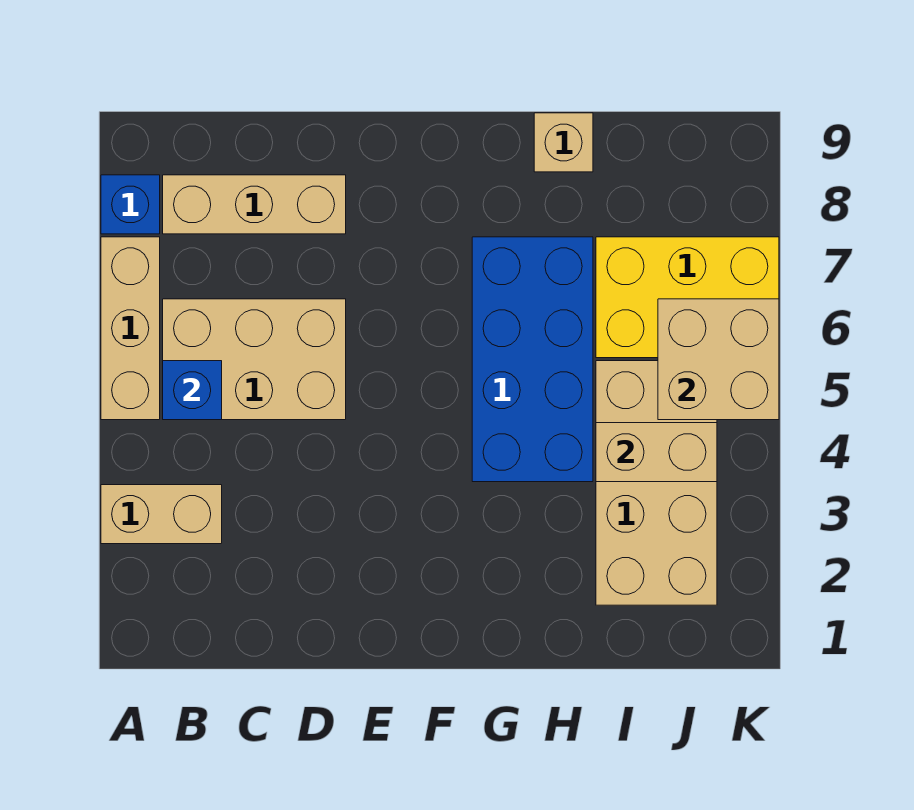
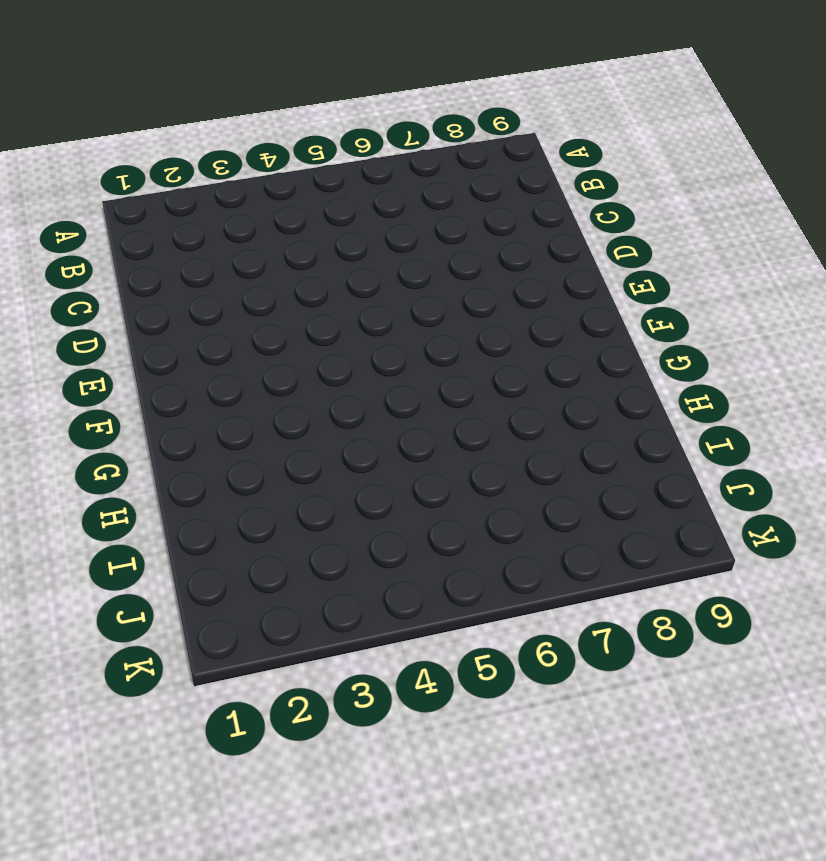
none -> tan brick A3:B3 level 1
none -> tan brick A5:A7 level 1
none -> blue brick A8 level 1

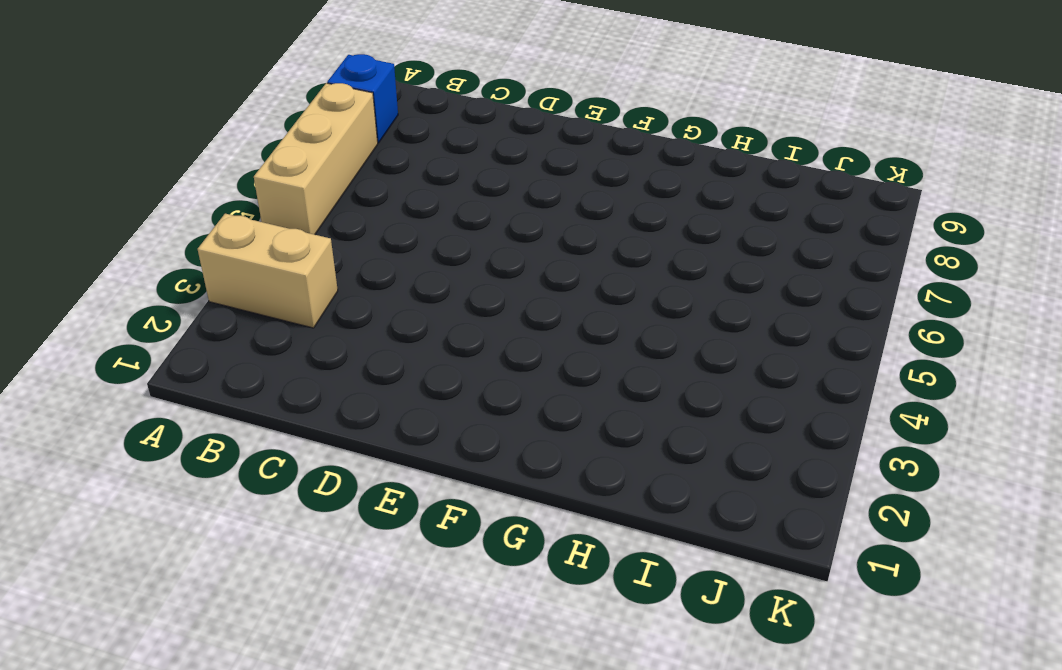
none -> tan brick B5:D6 level 1
none -> tan brick B8:D8 level 1
none -> blue brick G4:H7 level 1

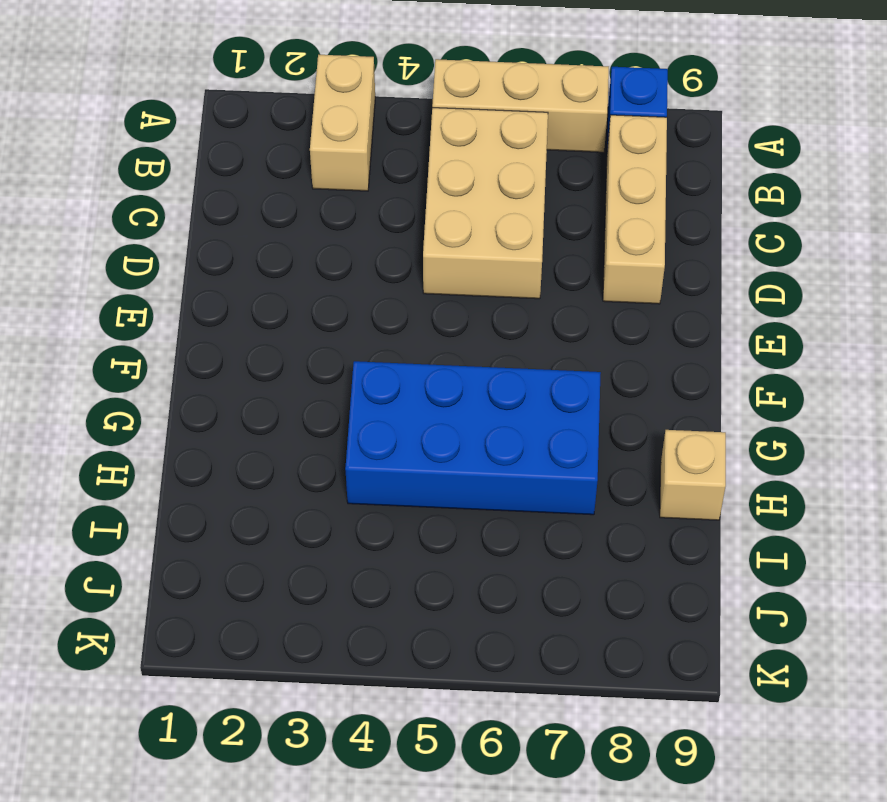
none -> tan brick I2:J5 level 1
none -> yellow brick I6:K7 level 1
none -> blue brick B5 level 2

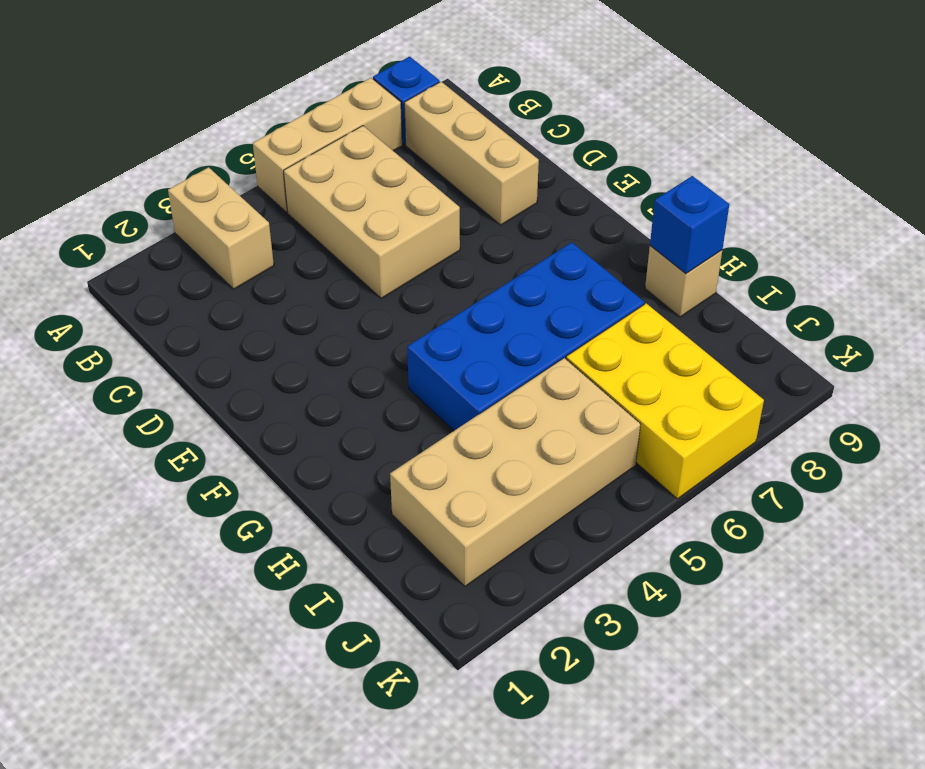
blue brick H9 level 2 -> blue brick B5 level 2
none -> tan brick I4:J4 level 2
none -> tan brick J5:K6 level 2

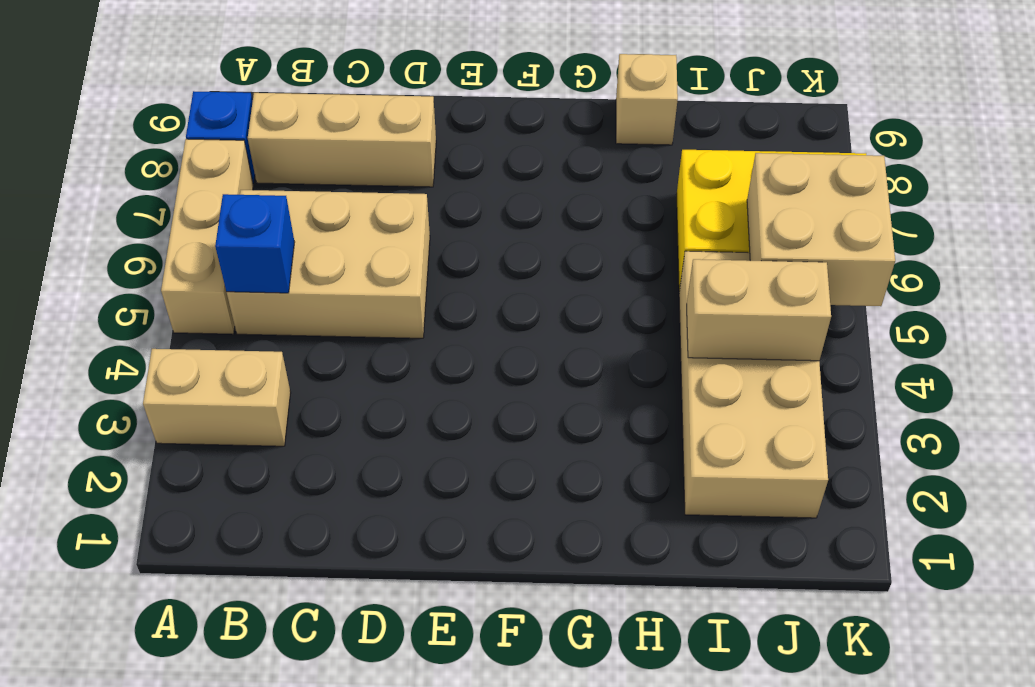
none -> blue brick G4:H7 level 1

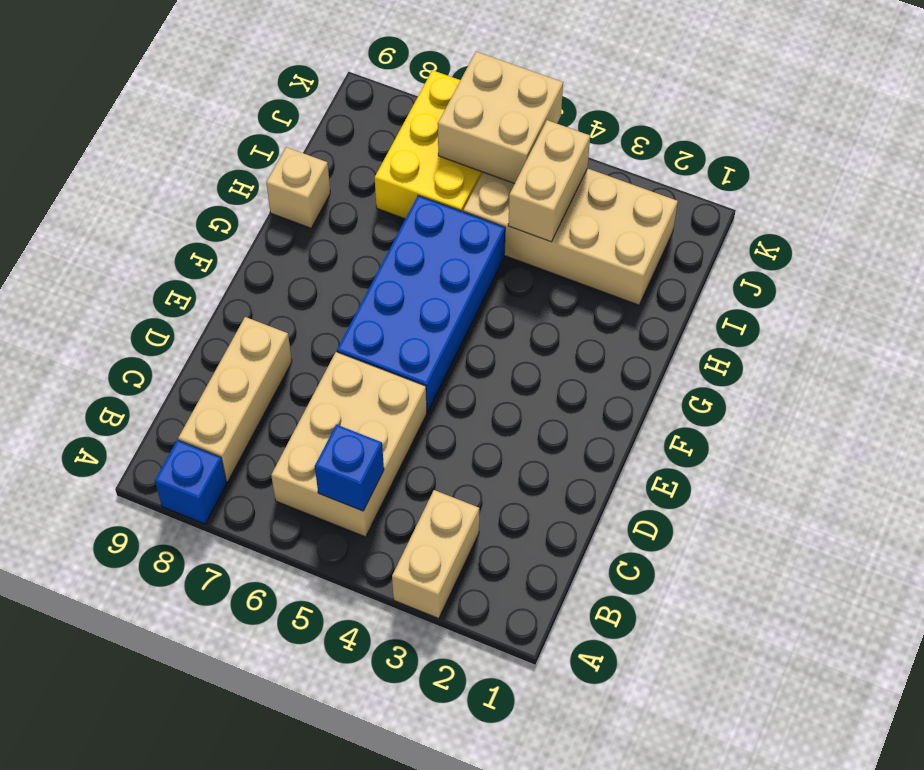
blue brick E5:H6 level 1 -> blue brick G4:H7 level 1
none -> tan brick A5:A7 level 1

